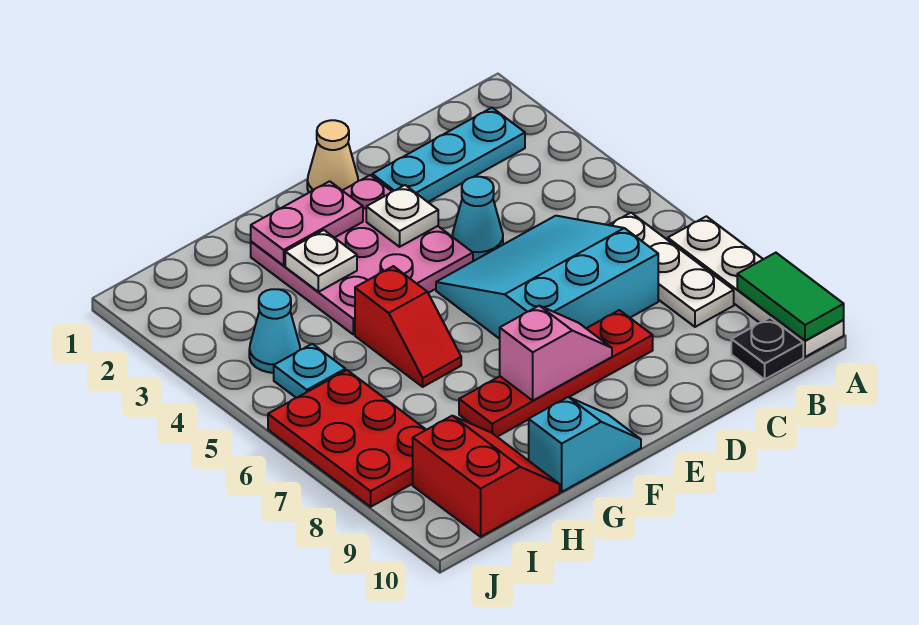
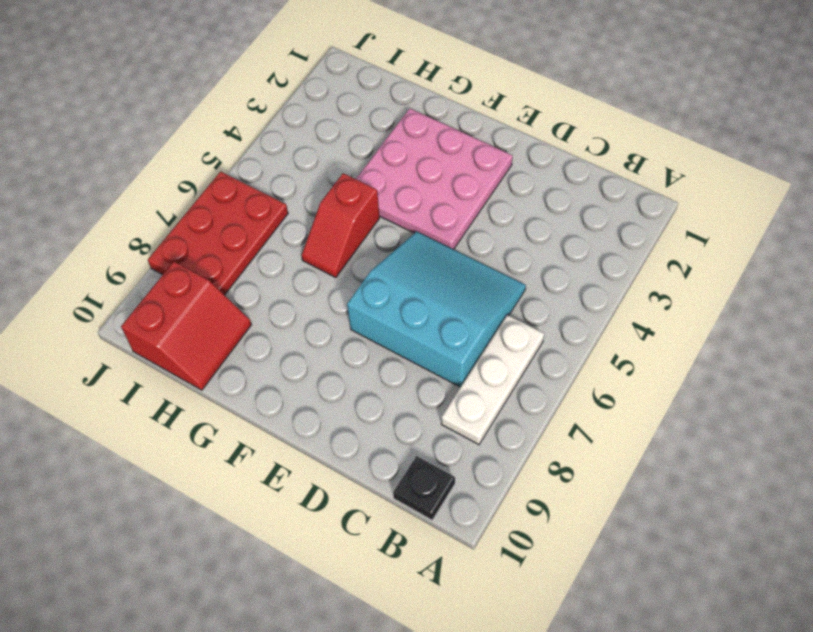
none -> white plate A7:A10 level 1
none -> cyan plate B2:D2 level 1
none -> cyan cone D4 level 1

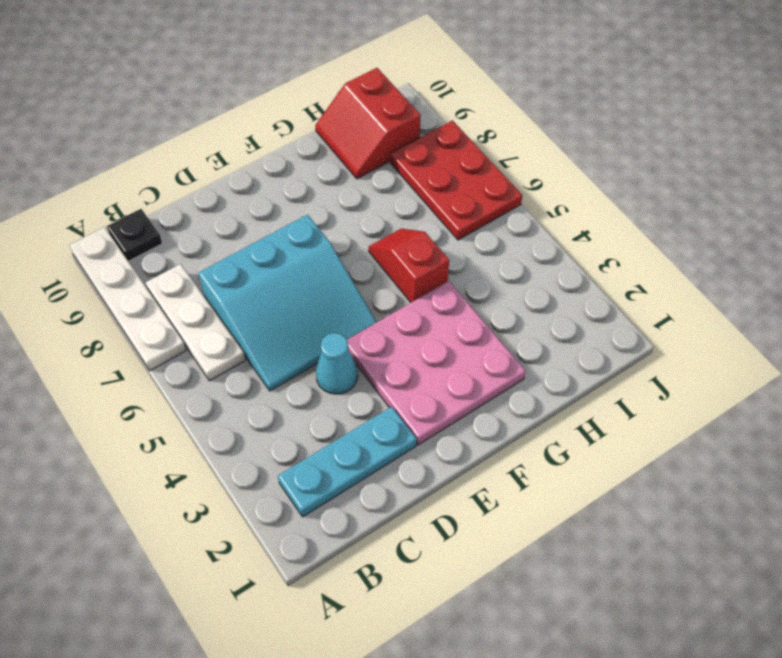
none -> red plate D8:G8 level 1
none -> tan cone E1 level 1
none -> cyan slope F10:G10 level 1 top G

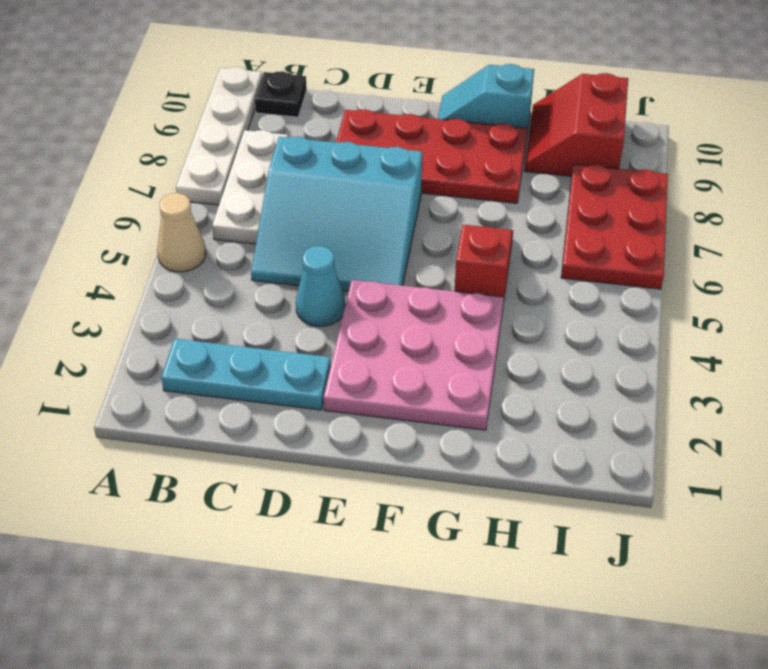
tan cone A5 level 1 -> tan cone E1 level 1
red plate D8:G9 level 1 -> red plate D8:G8 level 1
none -> cyan cone I4 level 1
none -> cyan plate I5 level 1
none -> green tile A9:A10 level 2

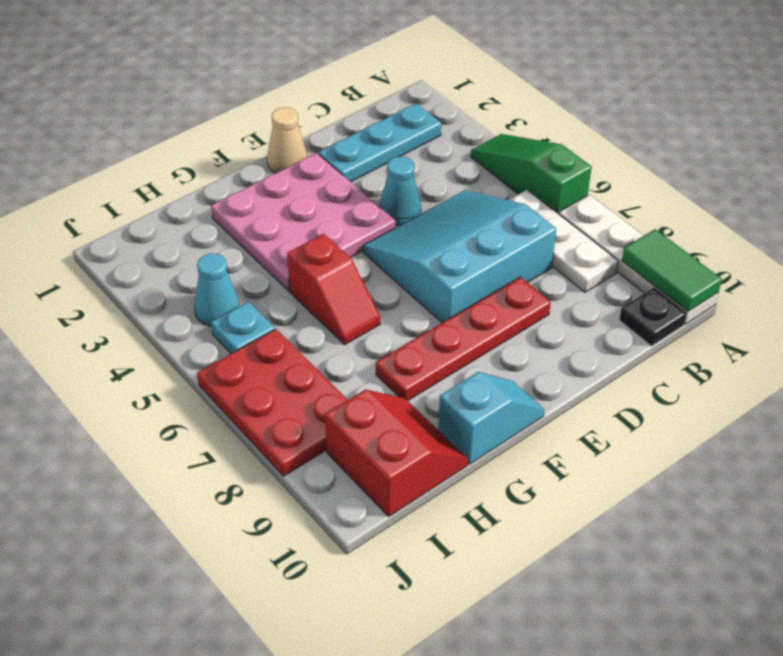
green slope A4:A6 level 1 top 6 -> none
none -> white plate E3 level 2
none -> pink slope E8:F8 level 2 top F
none -> pink plate F2:G2 level 2

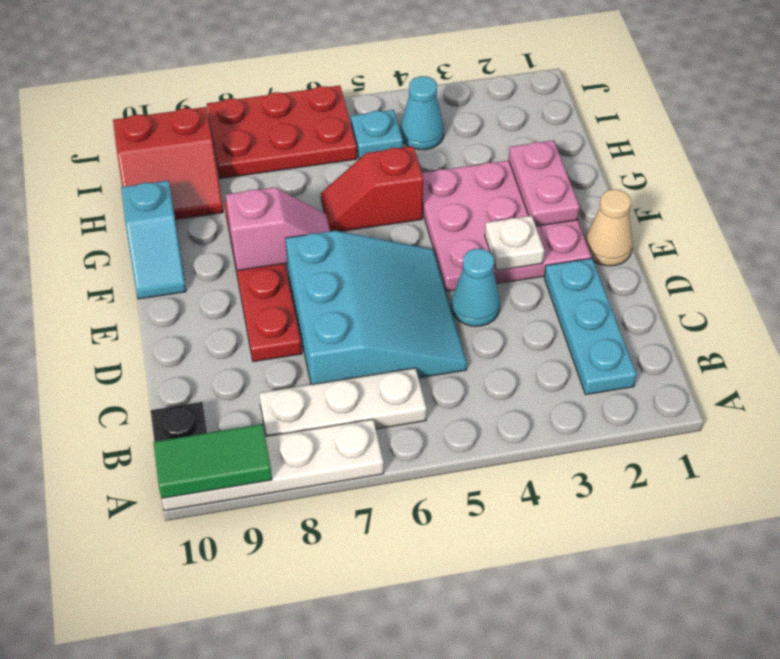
pink slope F7:F8 level 2 top 8 -> pink slope E8:F8 level 2 top F
none -> white plate G3 level 2

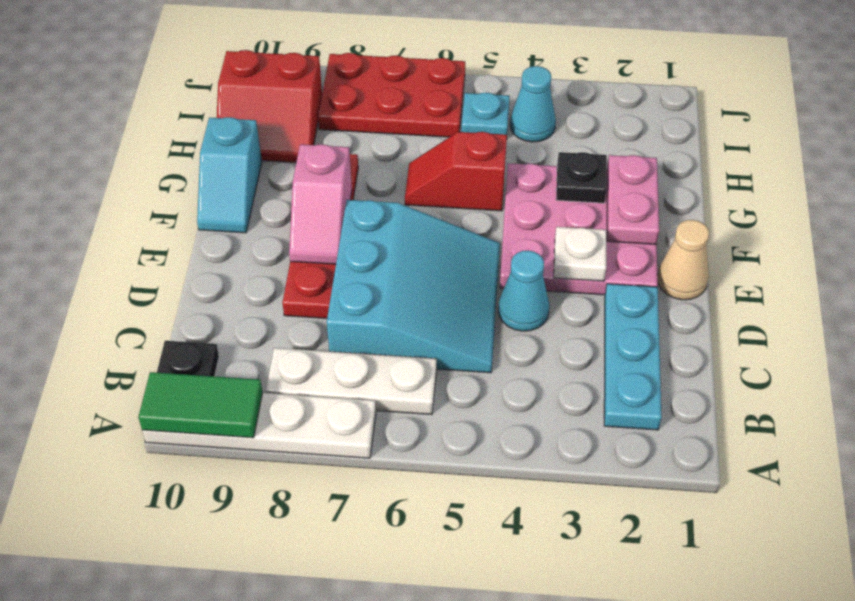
black plate G3 level 2 -> white plate G3 level 2

